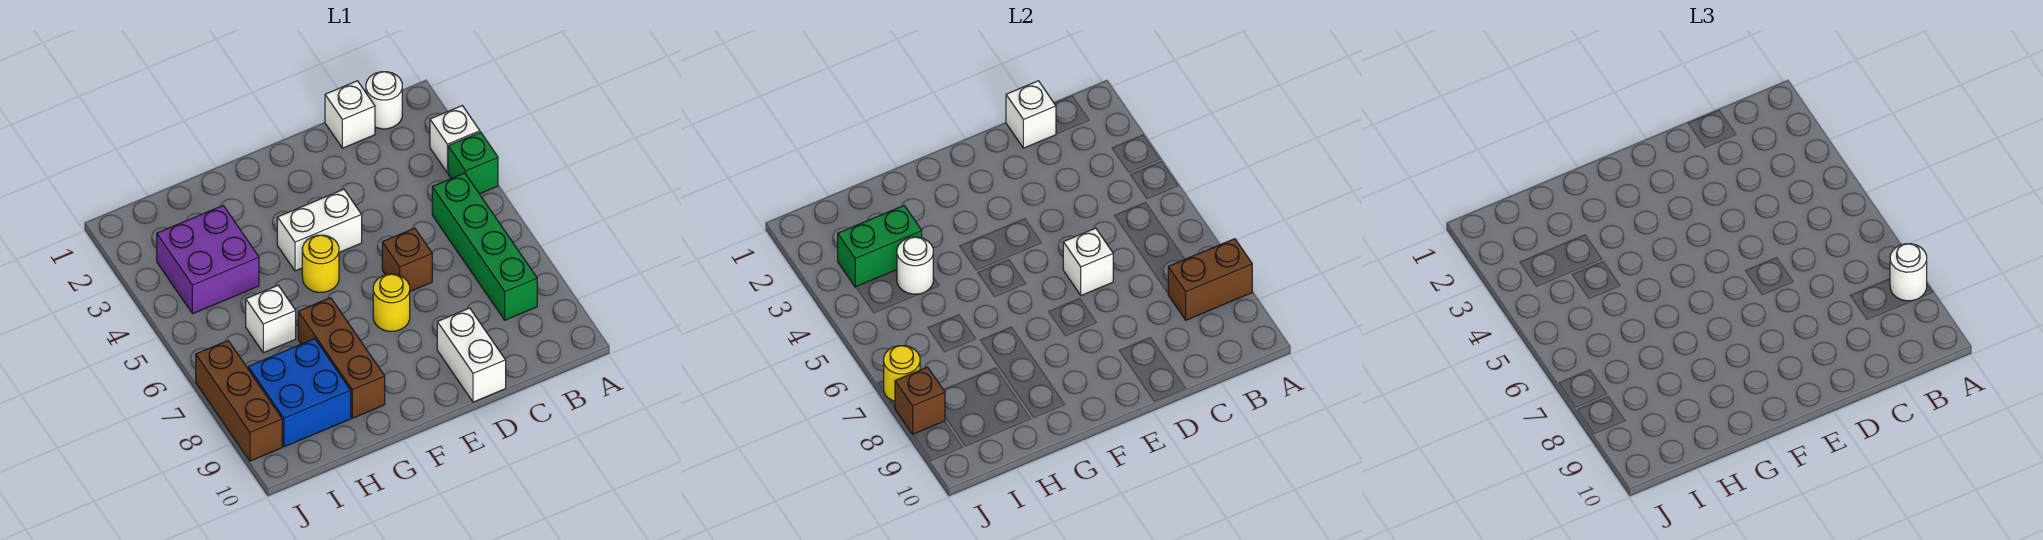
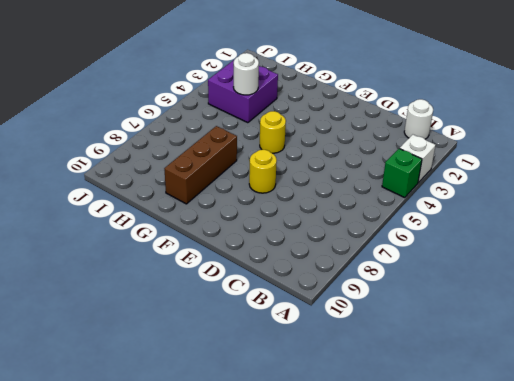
none -> green brick B5:B8 level 1
none -> white brick C1 level 1
none -> brown brick D6 level 1

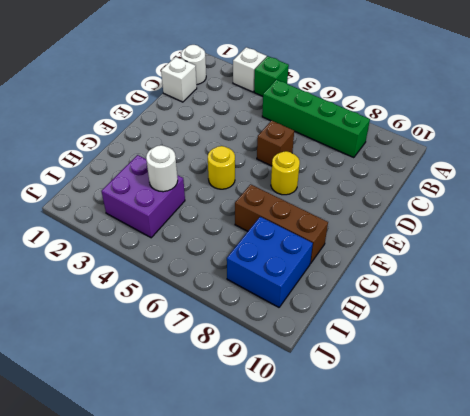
none -> white brick D9:D10 level 1
none -> white brick E4:F4 level 1
none -> white brick H6 level 1

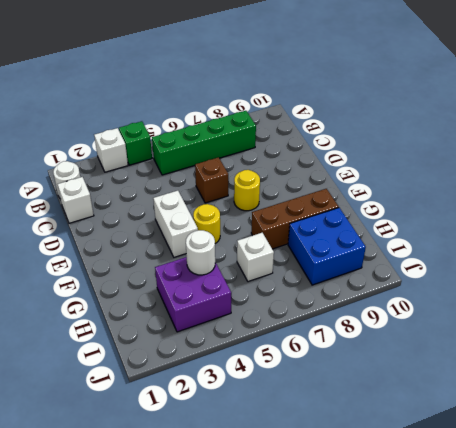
none -> white brick D9:D10 level 1
none -> brown brick J7:J9 level 1
none -> brown brick A8:B8 level 2

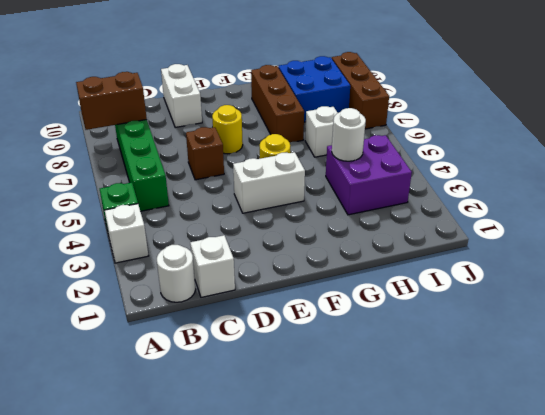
none -> white brick C1 level 2
none -> white brick D6 level 2
none -> green brick H3:I3 level 2

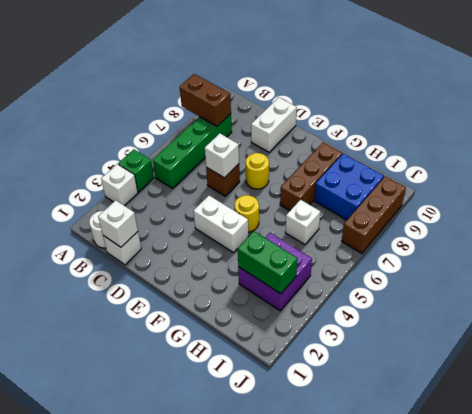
none -> white round brick H4 level 2
none -> yellow round brick J7 level 2
none -> brown brick J8 level 2

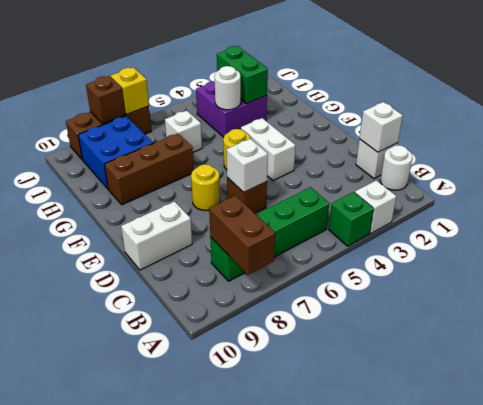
yellow brick J7 level 2 -> yellow round brick J7 level 2
none -> white round brick A8 level 3

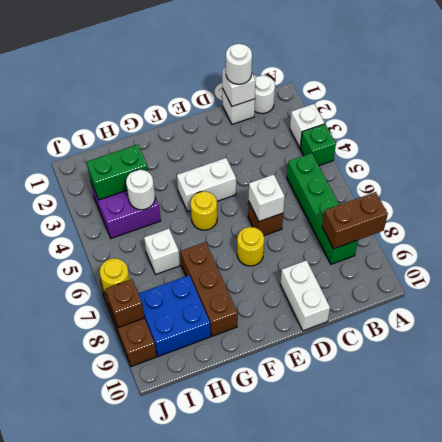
white round brick C1 level 3 -> white round brick A8 level 3

